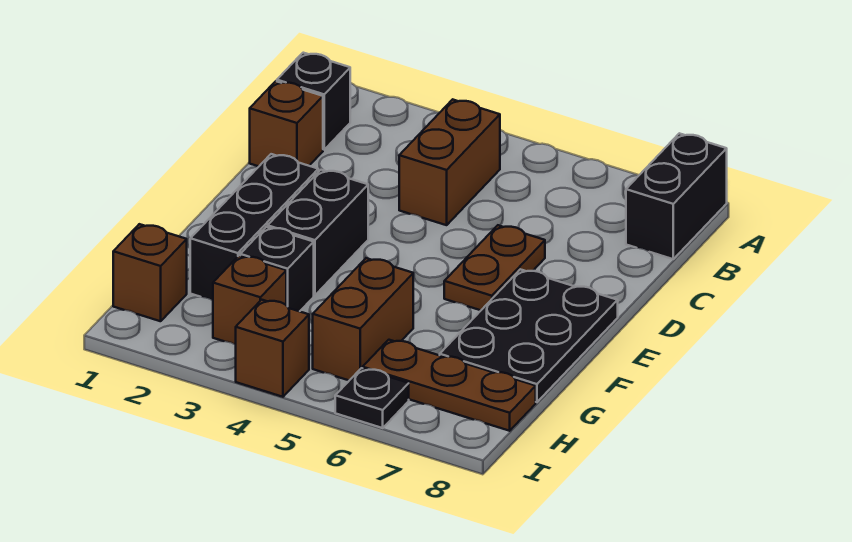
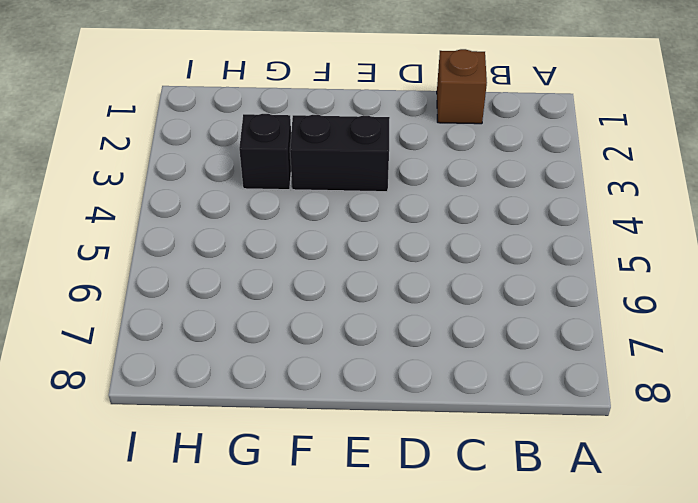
none -> black brick A8:B8 level 1
none -> black brick B1 level 1
none -> brown brick B4:C4 level 1

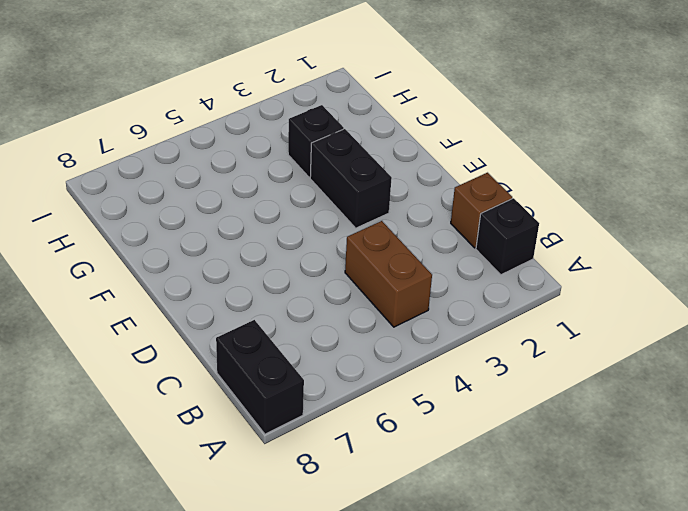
none -> brown plate D6:E6 level 1
none -> black brick E2:G2 level 1
none -> black plate E7:G8 level 1

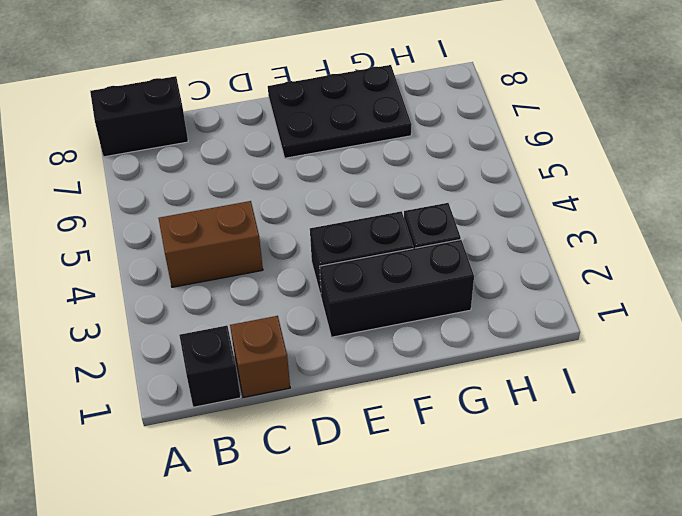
none -> brown plate D6:E6 level 1
none -> brown brick G5:H5 level 1
none -> brown brick H1 level 1

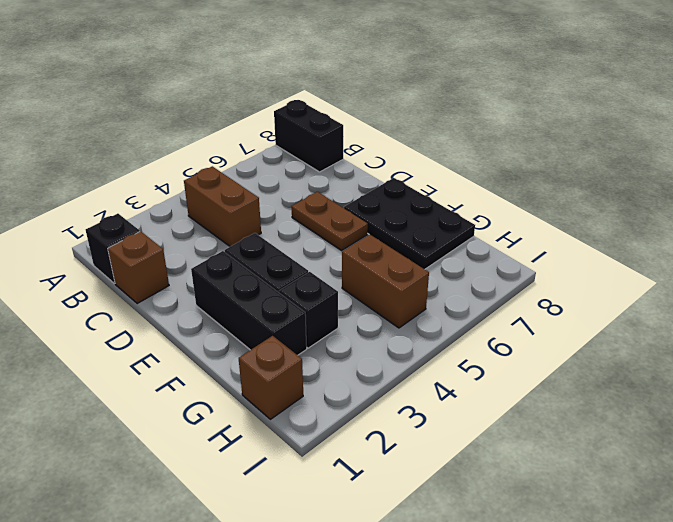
none -> brown brick H3 level 1
none -> brown plate H6:H8 level 1
none -> brown brick I4 level 1

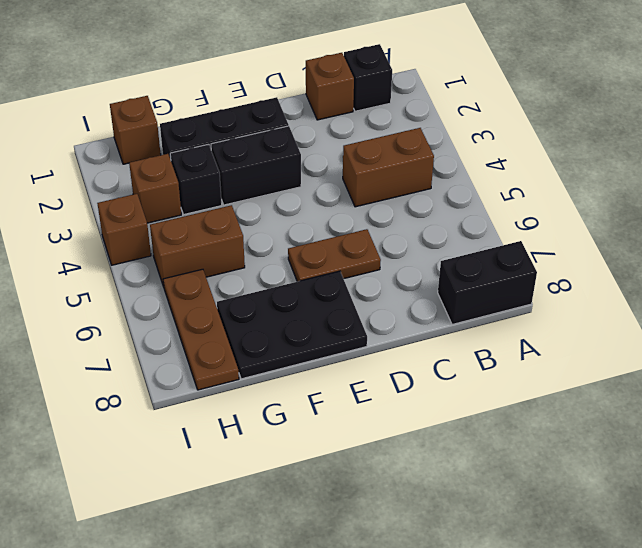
none -> black plate I6 level 1

